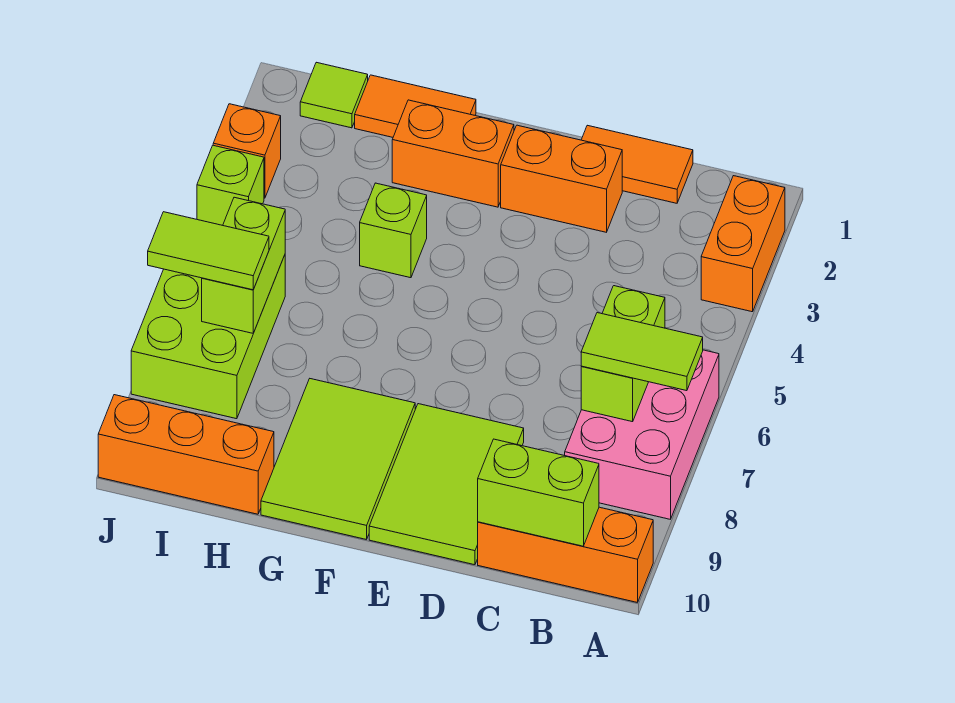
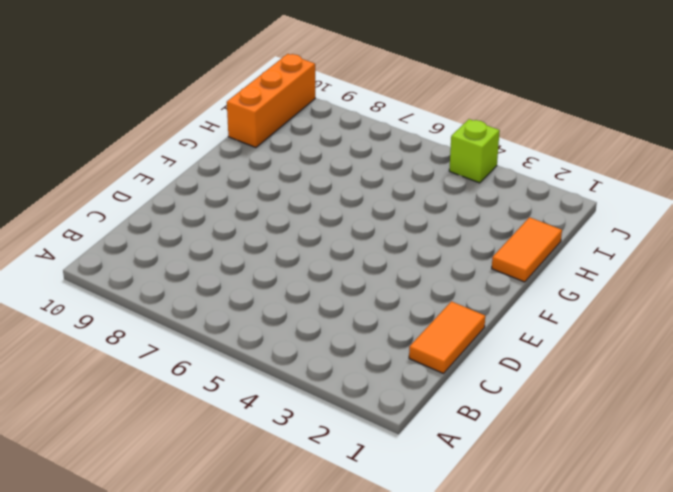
none -> orange brick A2:A3 level 1
none -> pink brick A6:B8 level 1
none -> orange brick A10:C10 level 1

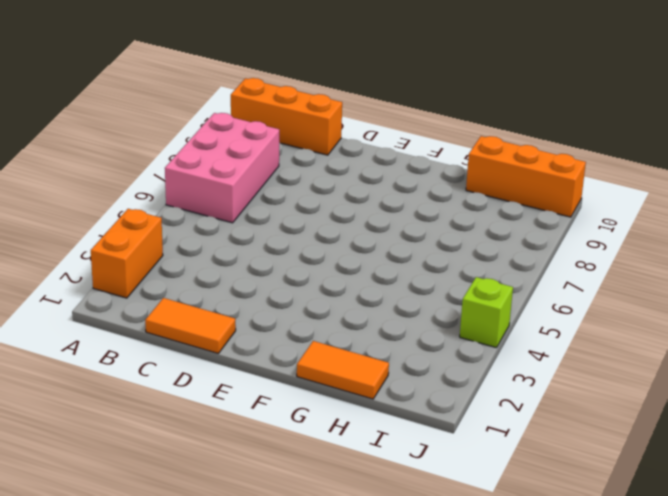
none -> orange brick D2:E2 level 1
none -> lime tile D8:E10 level 1
none -> orange brick F2:G2 level 1

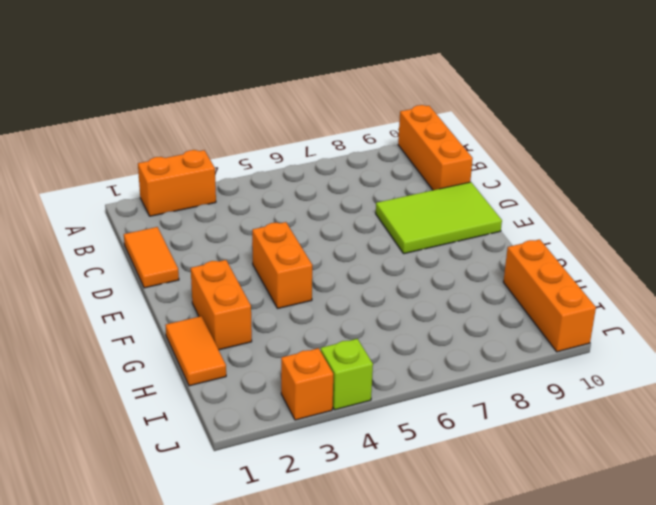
orange brick E4:F4 level 1 -> orange brick D2:E2 level 1
none -> pink brick A6:B8 level 1
none -> lime tile F8:G10 level 1
none -> lime brick G4 level 1

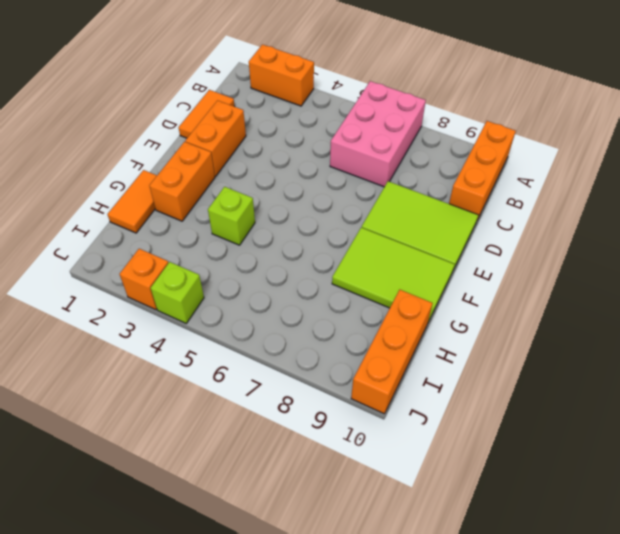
pink brick A6:C7 level 1 -> pink brick A6:B8 level 1
none -> lime tile I1 level 1
none -> lime brick I6:J8 level 1
none -> lime brick B6:B7 level 2

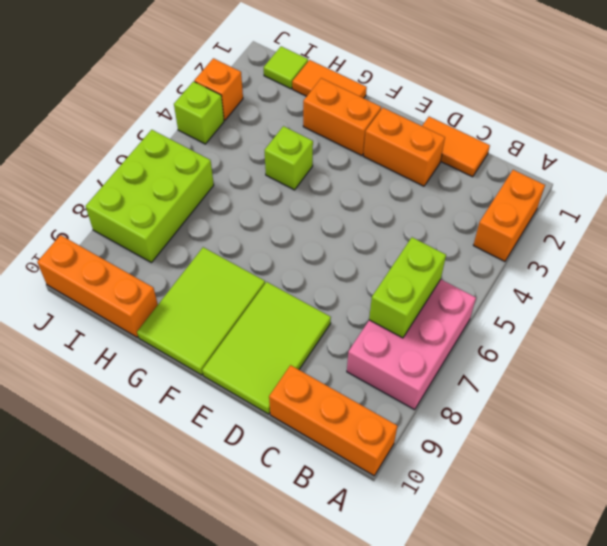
none -> lime brick B10:C10 level 2
none -> lime brick I6:I7 level 2
none -> lime tile A7:B7 level 3

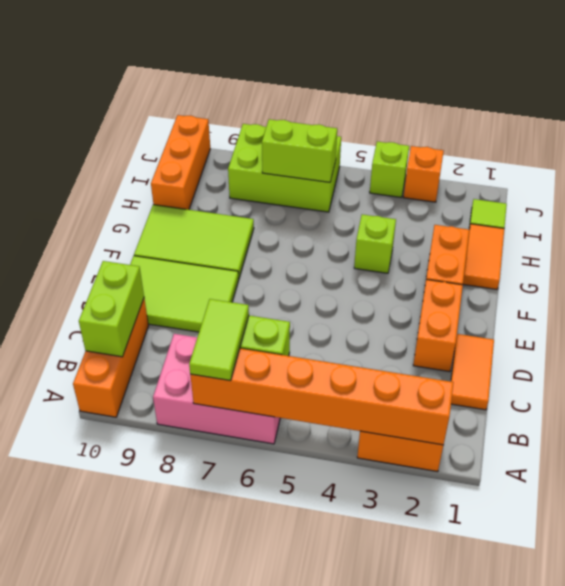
orange brick A2:A7 level 2 -> none
none -> lime tile I7:J7 level 3

